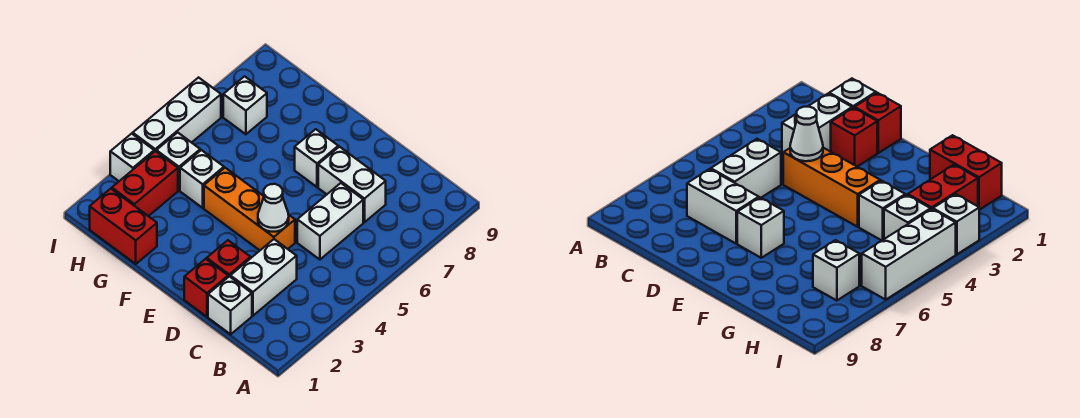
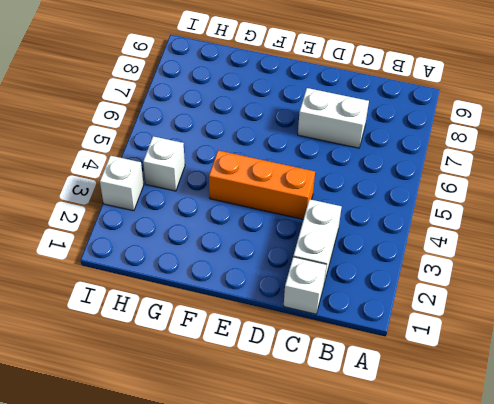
none -> white brick C5:C6 level 1
none -> red brick D1 level 1
none -> red brick D2 level 1

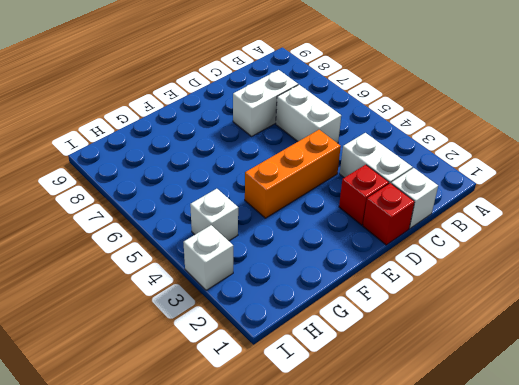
none -> white brick E7 level 1
none -> red brick G1:H1 level 1
none -> white brick G4 level 1

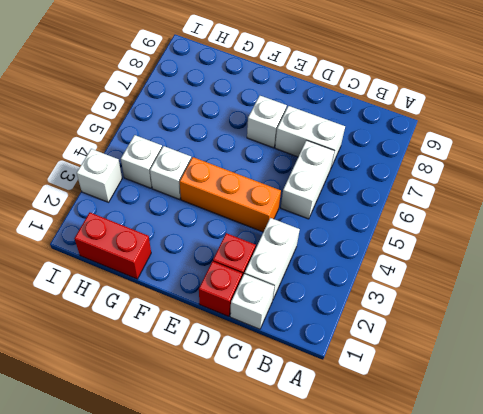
none -> red brick H2:H3 level 1
none -> white brick H7 level 1
none -> white brick I4:I6 level 1

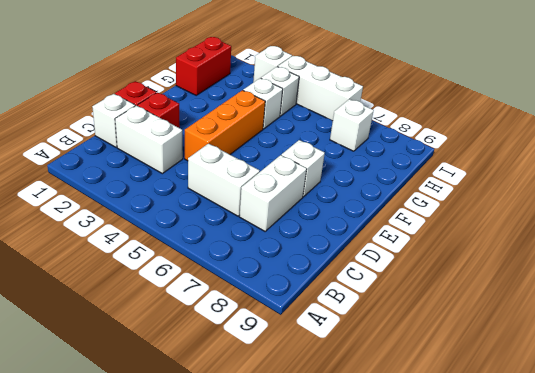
none -> red brick H2:H3 level 1
none -> white cone D4 level 2

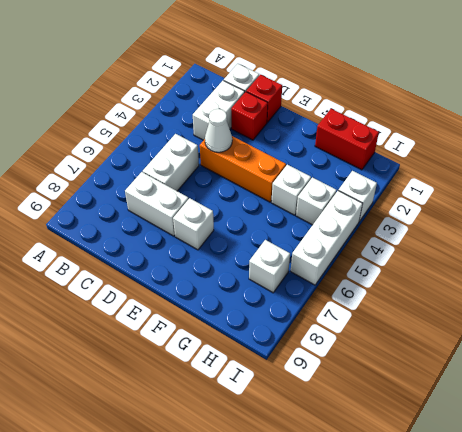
none -> red brick H2:H3 level 1

